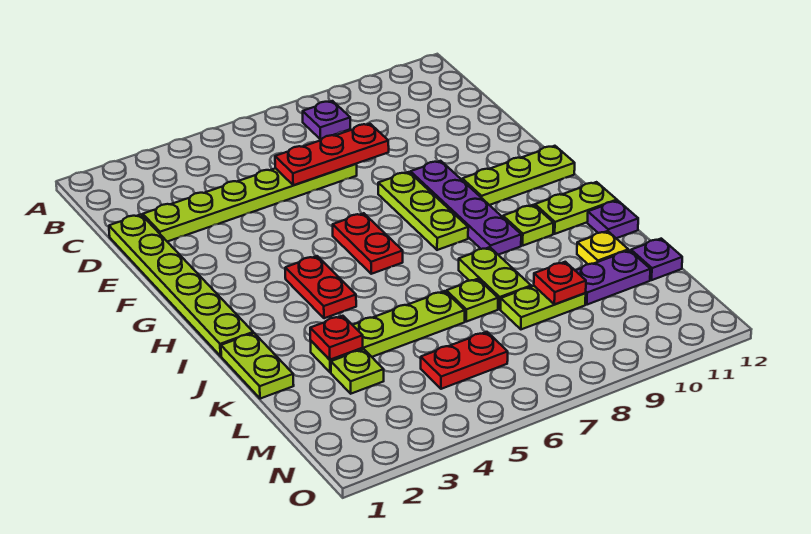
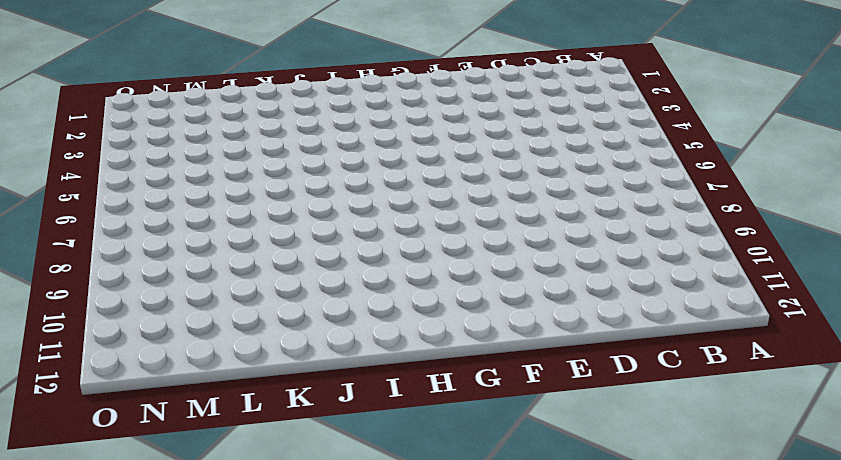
none -> purple plate B8 level 1
none -> lime plate D1:I1 level 1
none -> lime plate D2:D7 level 1

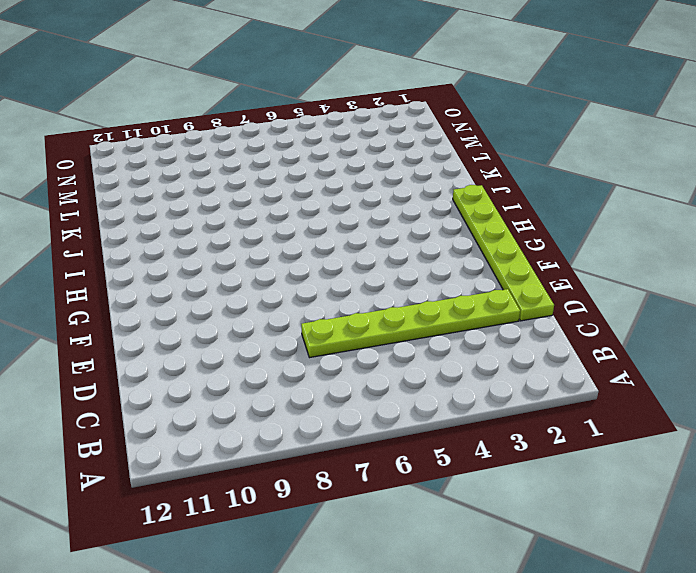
none -> purple plate B8 level 1
none -> lime plate F8:H8 level 1
none -> purple plate F9:I9 level 1

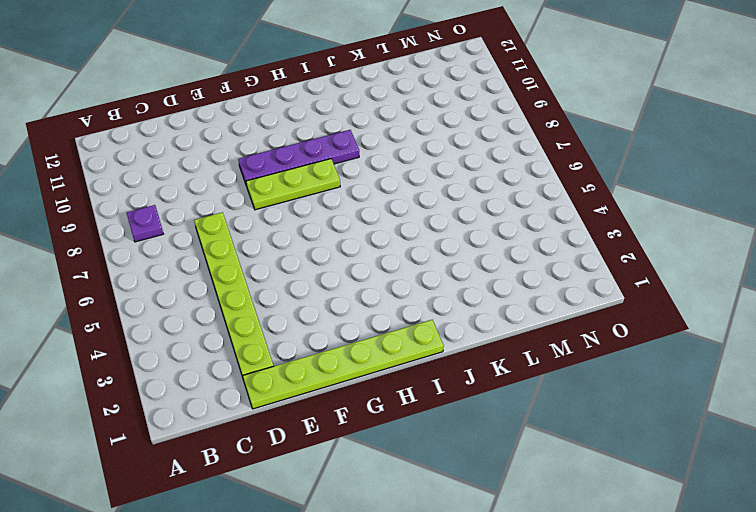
none -> red plate G6:H6 level 1
none -> lime plate G10:G12 level 1
none -> red plate H4:I4 level 1

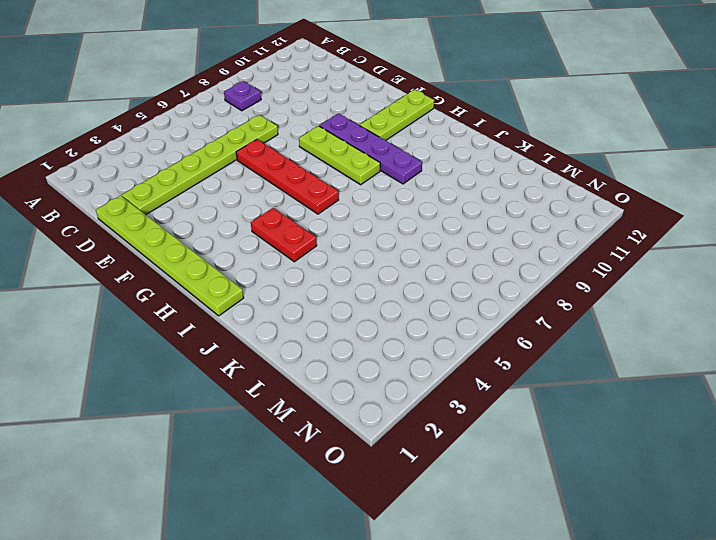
red plate E6:H6 level 1 -> red plate G6:H6 level 1
none -> lime plate I10 level 1
none -> lime plate I11:I12 level 1
none -> lime plate J1:K1 level 1

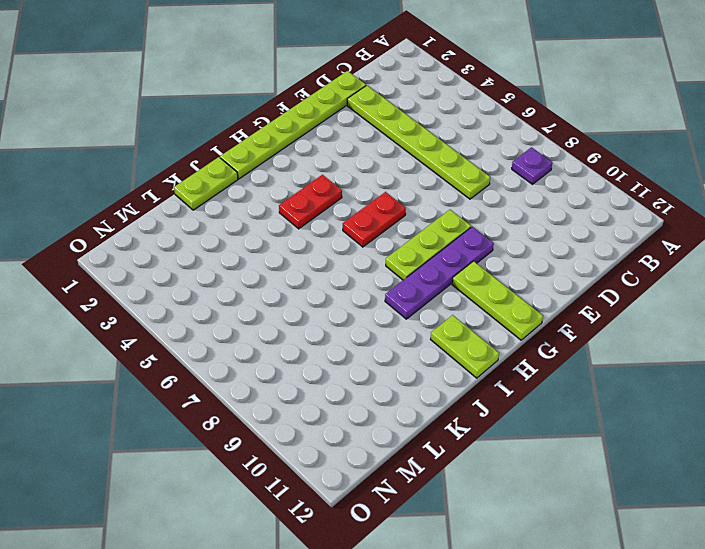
none -> lime plate I10 level 1
none -> lime plate J8:K8 level 1
none -> purple plate J12 level 1

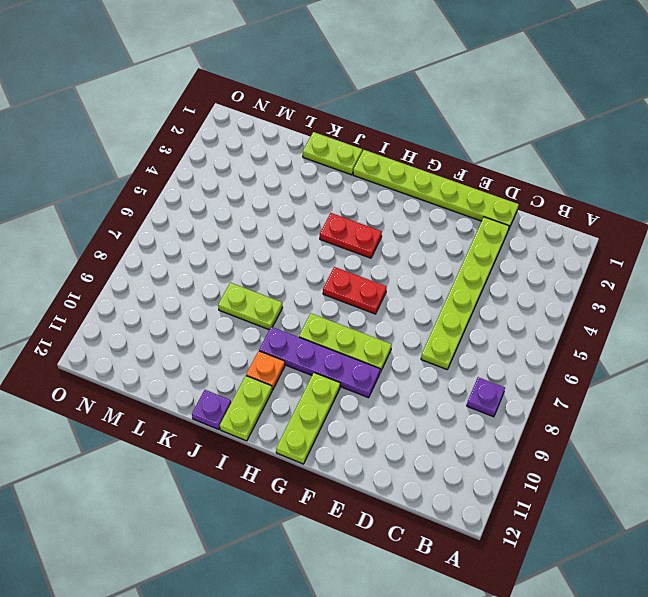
orange plate I10 level 1 -> lime plate I10 level 1
none -> lime plate K3:K6 level 1
none -> lime plate K7 level 1
none -> yellow plate K11 level 1

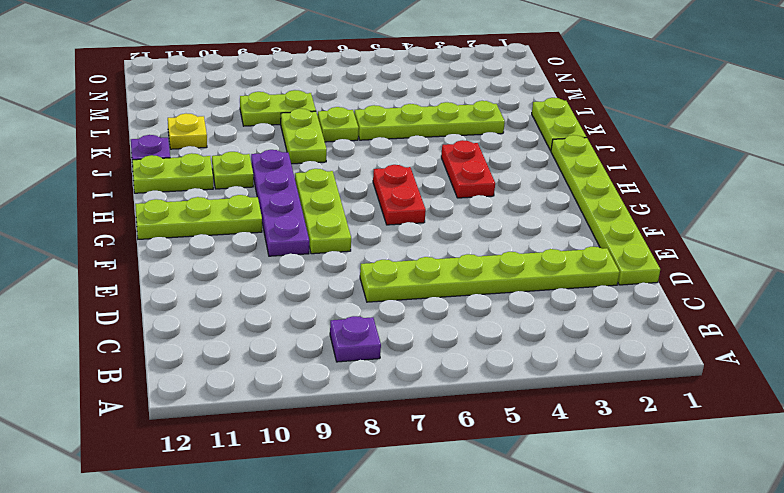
none -> lime plate L3 level 1
none -> purple plate L10:L11 level 1
none -> purple plate L12 level 1

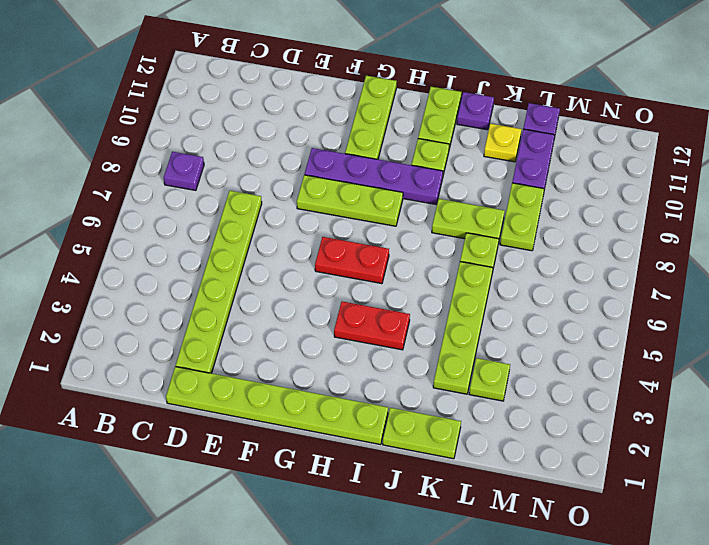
none -> red plate M5:M6 level 1
none -> red plate D6:D8 level 2
none -> red plate K3 level 2

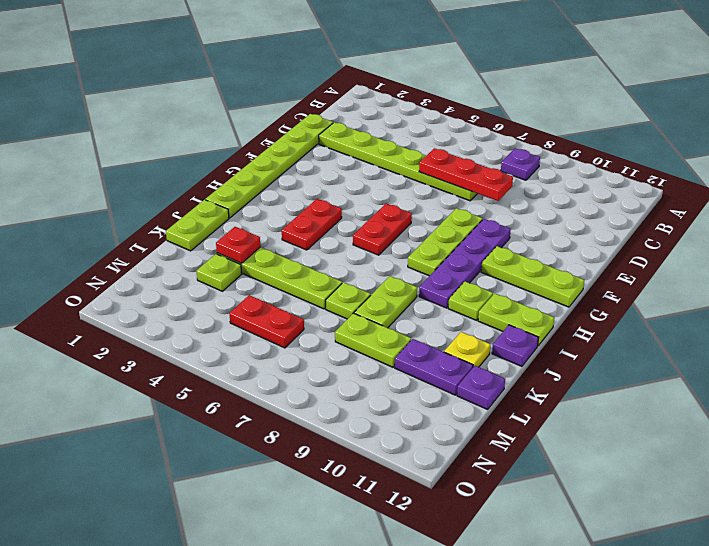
none -> red plate L9 level 2

